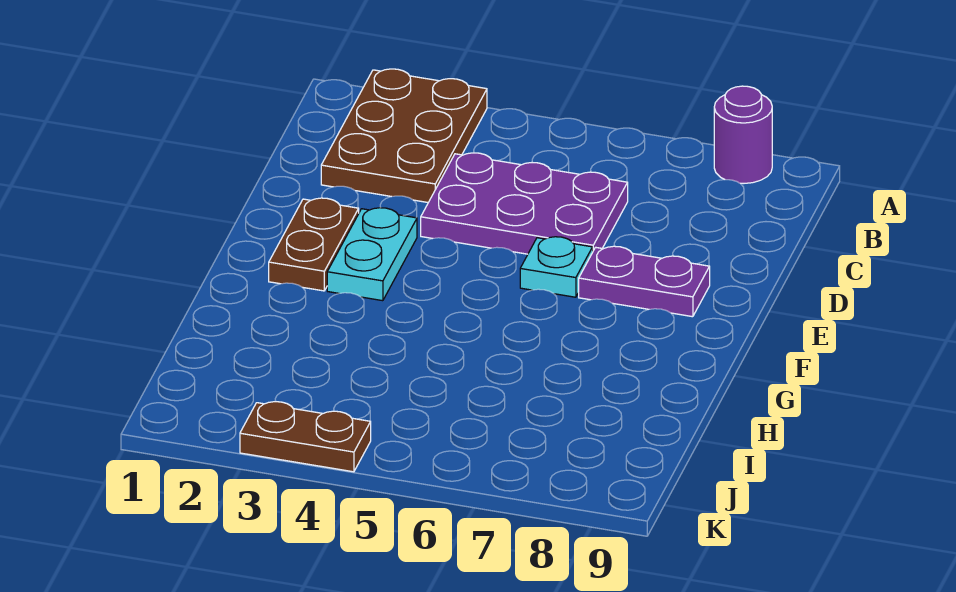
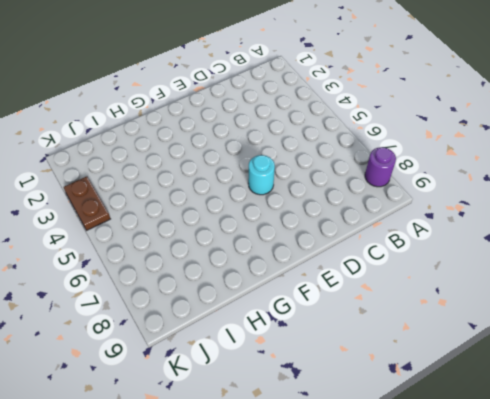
cyan round brick E6 level 1 -> cyan plate E6 level 1
none -> brown plate A2:C3 level 1
none -> purple plate C4:D6 level 1

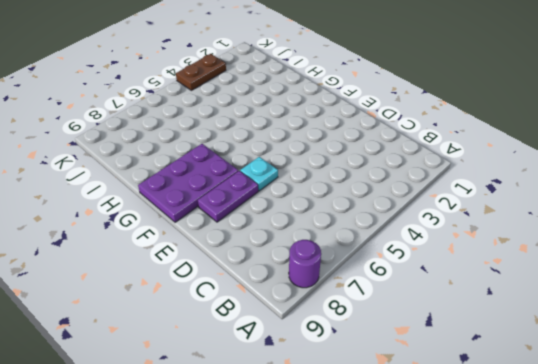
purple plate F7:G9 level 1 -> purple plate C4:D6 level 1
none -> brown plate A2:C3 level 1
none -> brown plate E2:F2 level 1

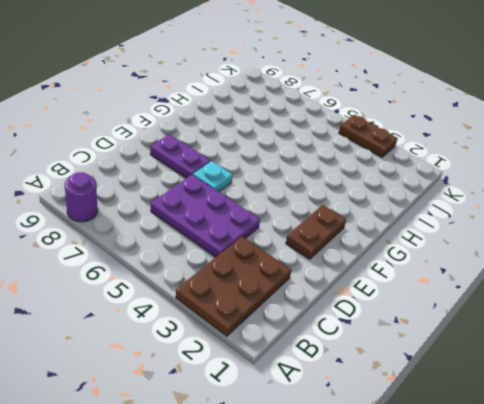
none -> cyan plate E3:F3 level 1

